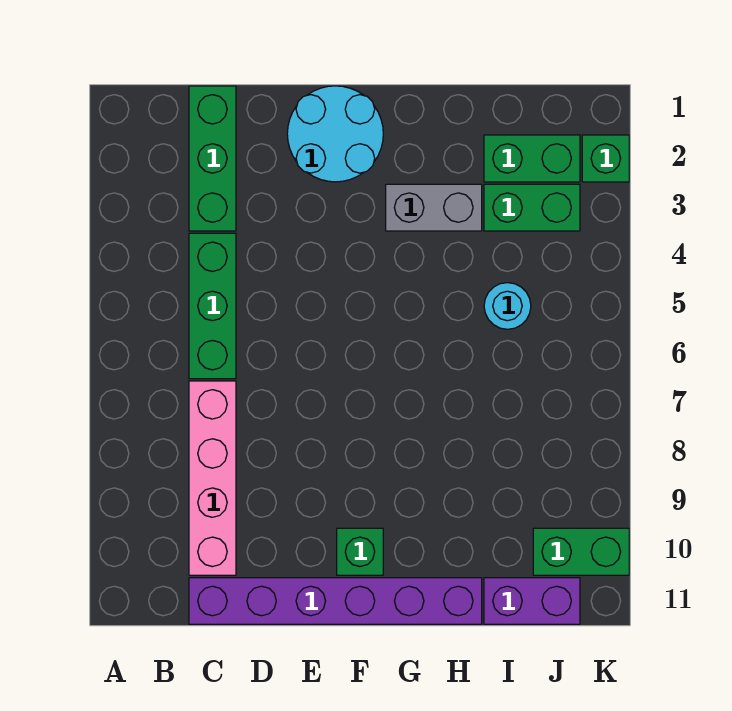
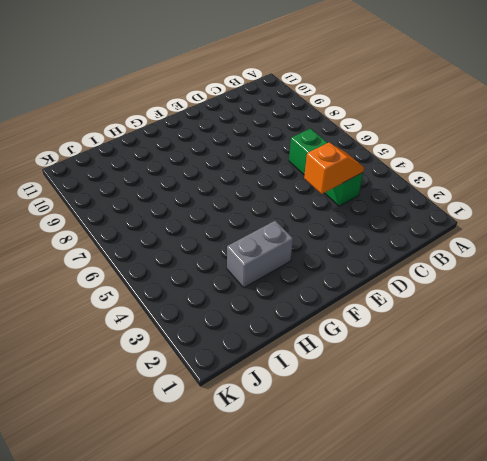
orange slope C4:D4 level 2 top D -> none
none -> green brick C1:C3 level 1
none -> pink brick C7:C10 level 1
none -> purple brick C11:H11 level 1

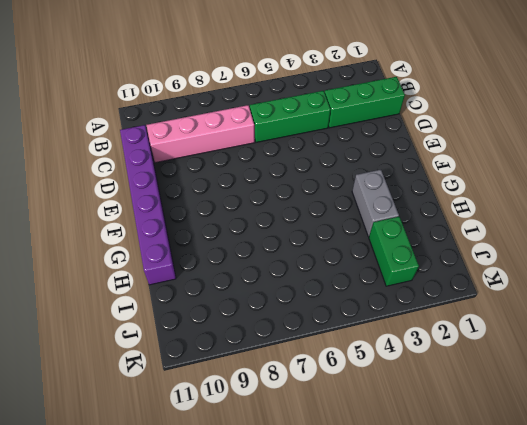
none -> cyan round brick E1:F2 level 1
none -> green brick F10 level 1
none -> green brick I2:J2 level 1

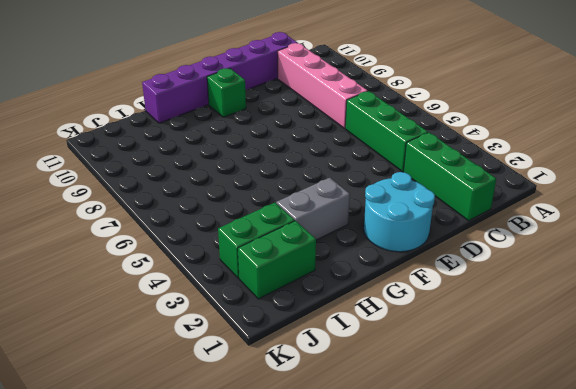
none -> cyan round brick I5 level 1
none -> purple brick I11:J11 level 1
none -> green brick J10:K10 level 1

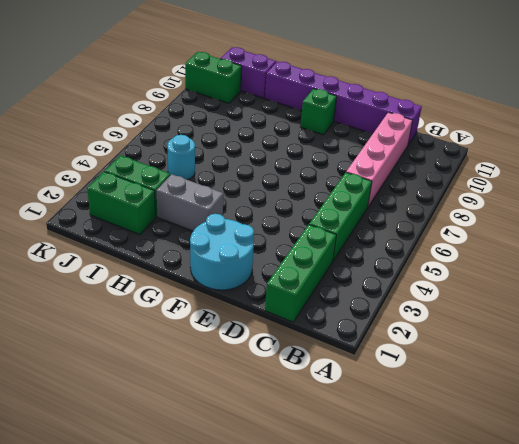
none -> green brick K2 level 1

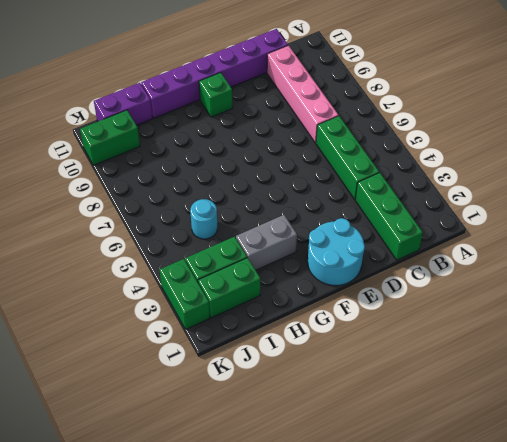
green brick K2:K3 level 1 -> green brick K2 level 1

